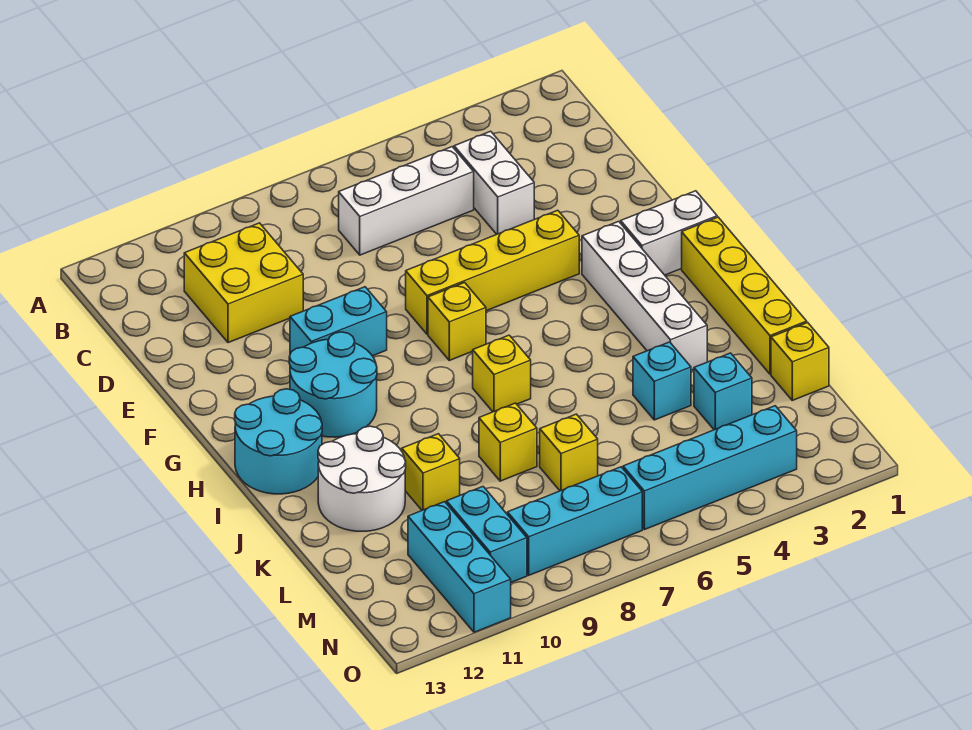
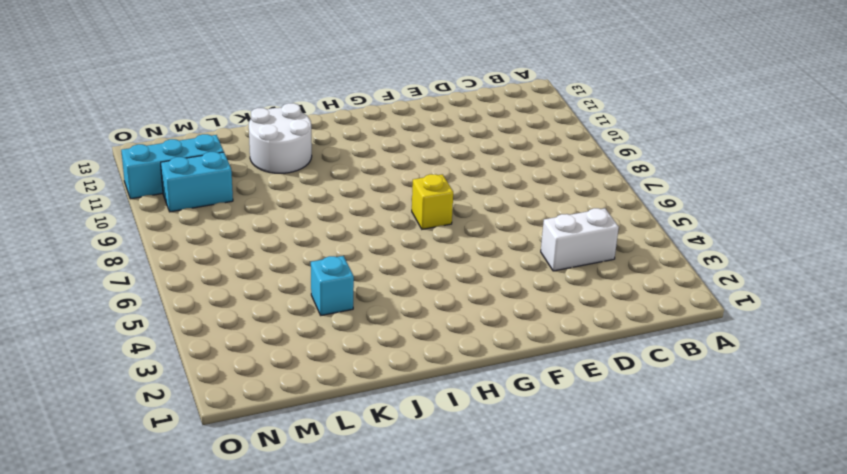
none -> white brick C5:C7 level 1
none -> yellow brick C10:D11 level 1
none -> yellow brick F4:F7 level 1

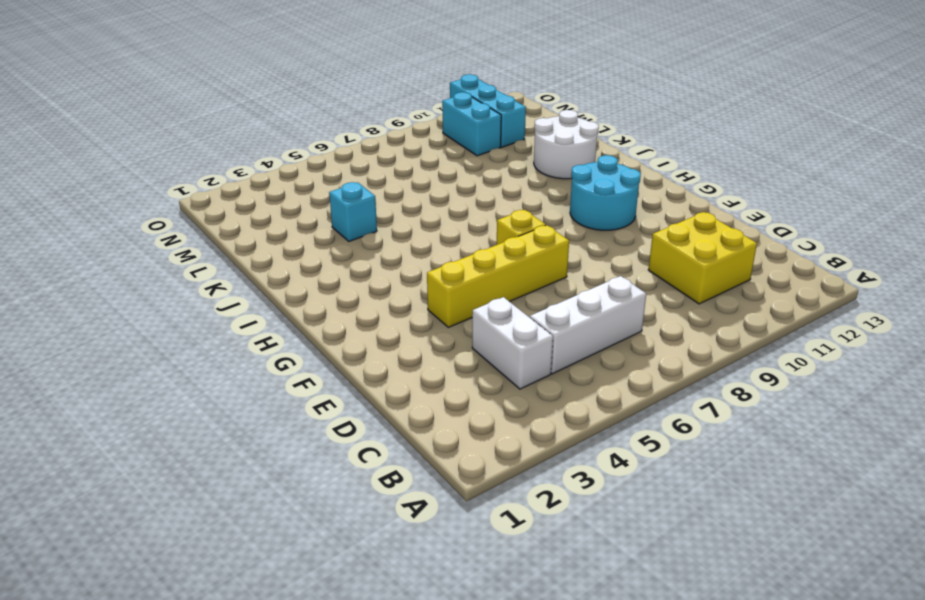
none -> cyan brick F9:F10 level 1
none -> white brick G1:G2 level 1
none -> white brick G3:J3 level 1

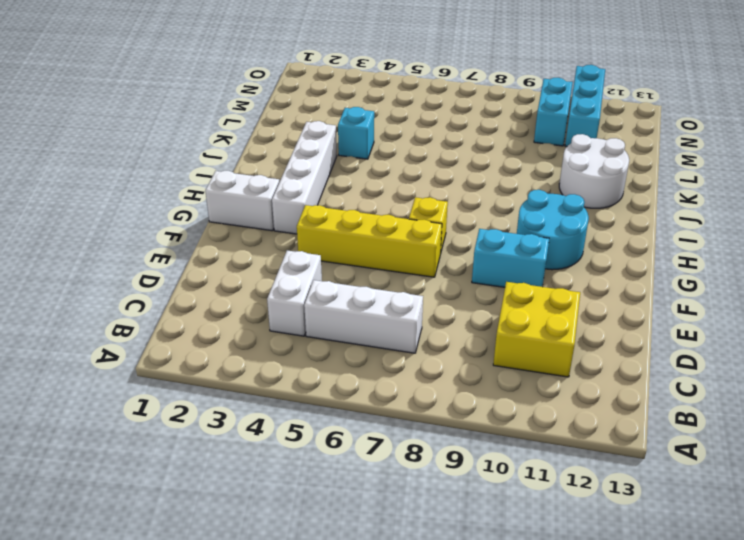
none -> yellow brick H1:K1 level 1
none -> cyan round brick H12:I13 level 1
none -> yellow brick I7 level 1

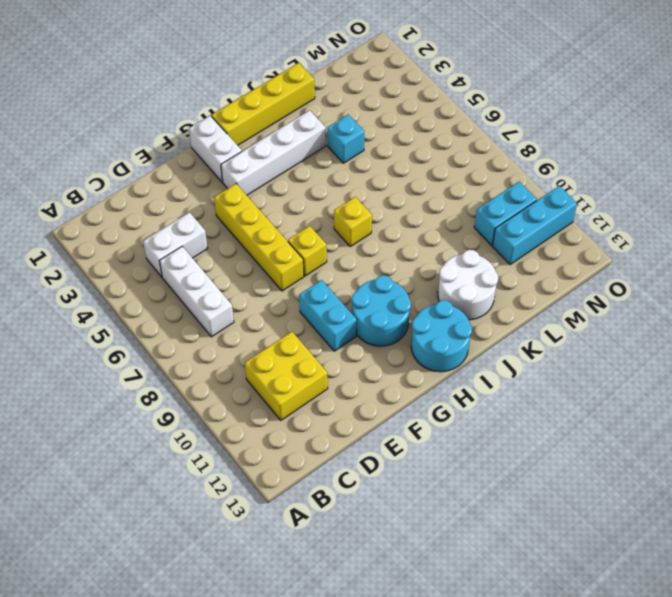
none -> yellow brick K8 level 1
none -> yellow brick K10 level 1
none -> yellow brick L1 level 1

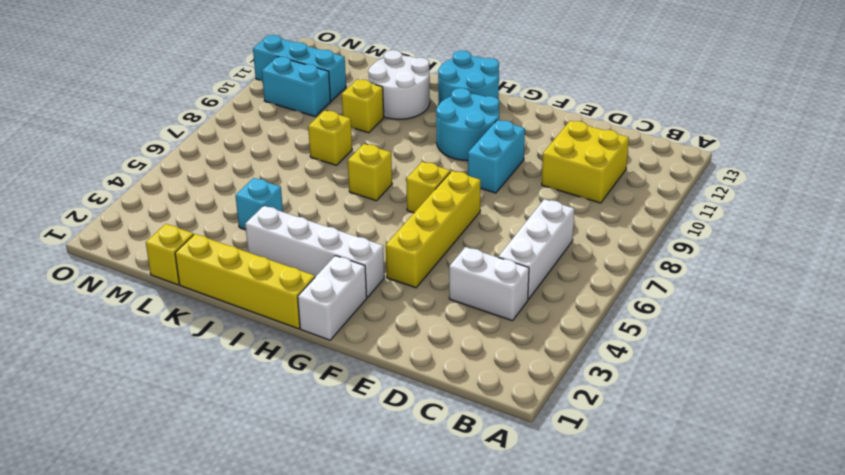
none -> cyan brick L3 level 1
none -> yellow brick L7 level 1
none -> cyan brick N3:N6 level 1

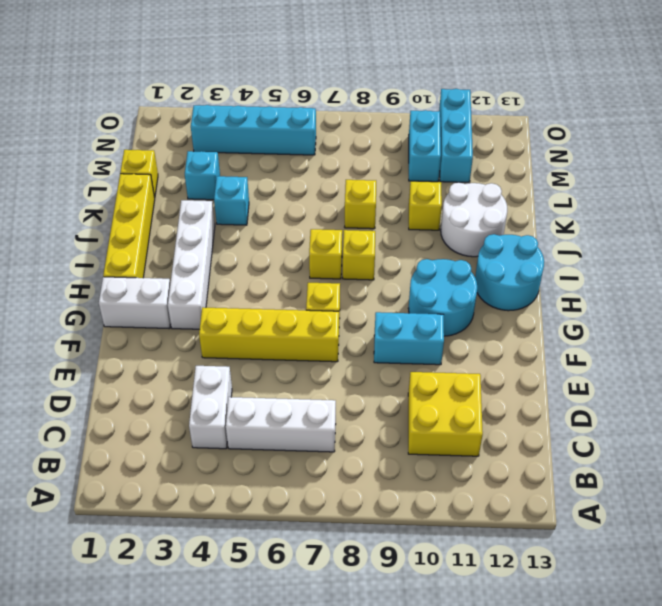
yellow brick I8 level 1 -> yellow brick L7 level 1
none -> cyan brick N7:N9 level 1

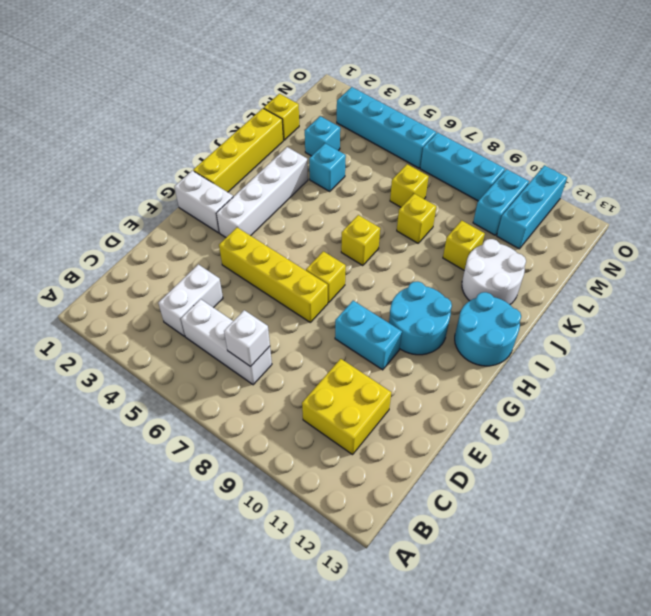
white brick C7 level 2 -> none

